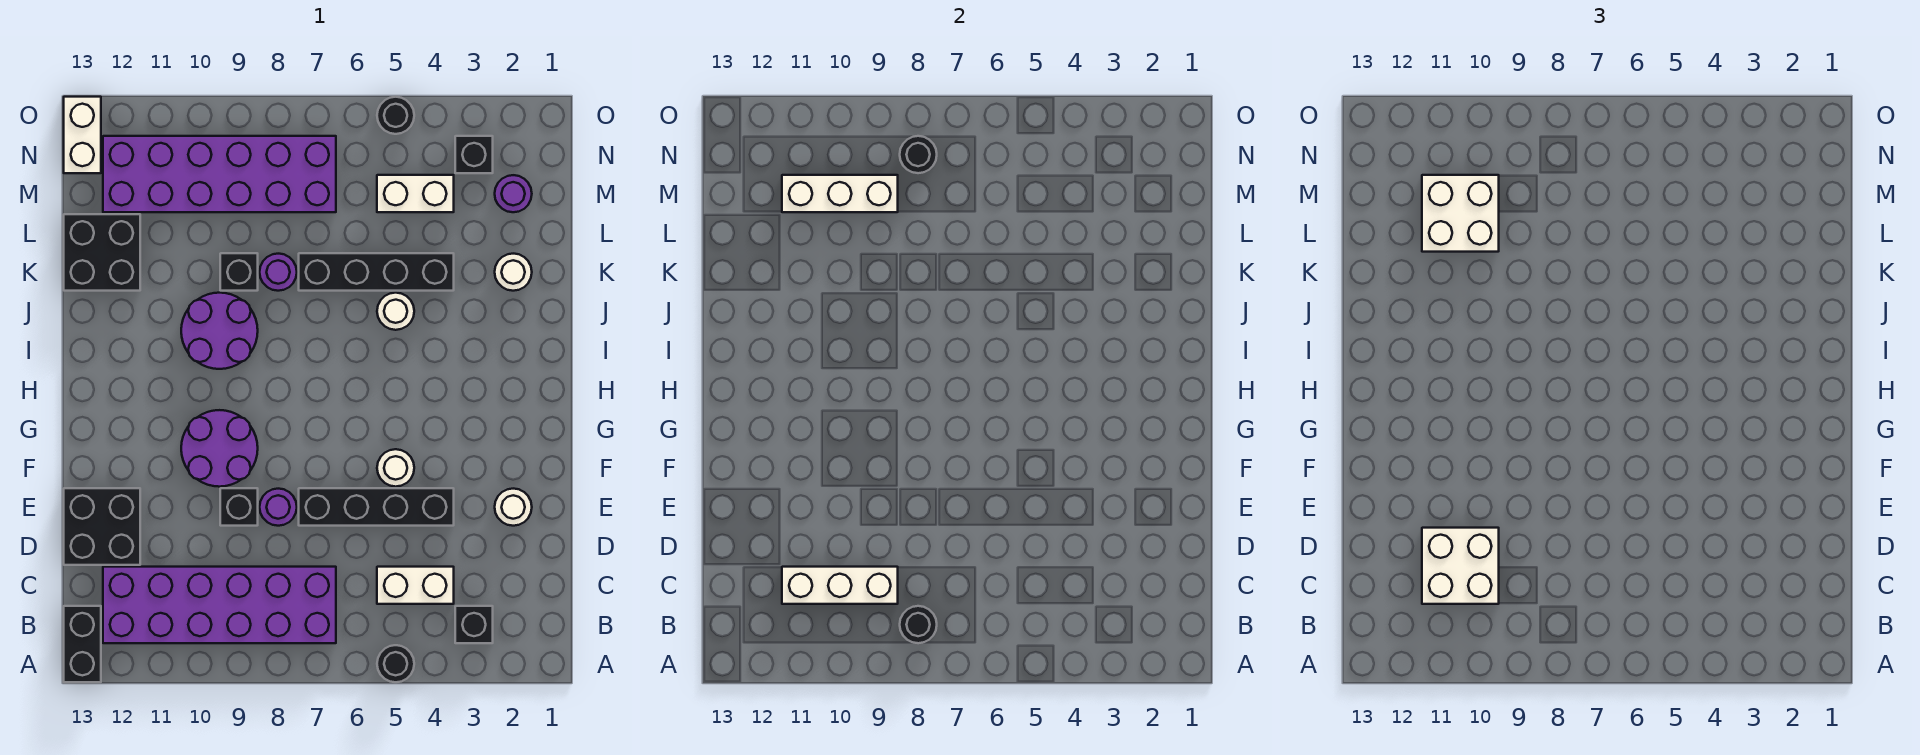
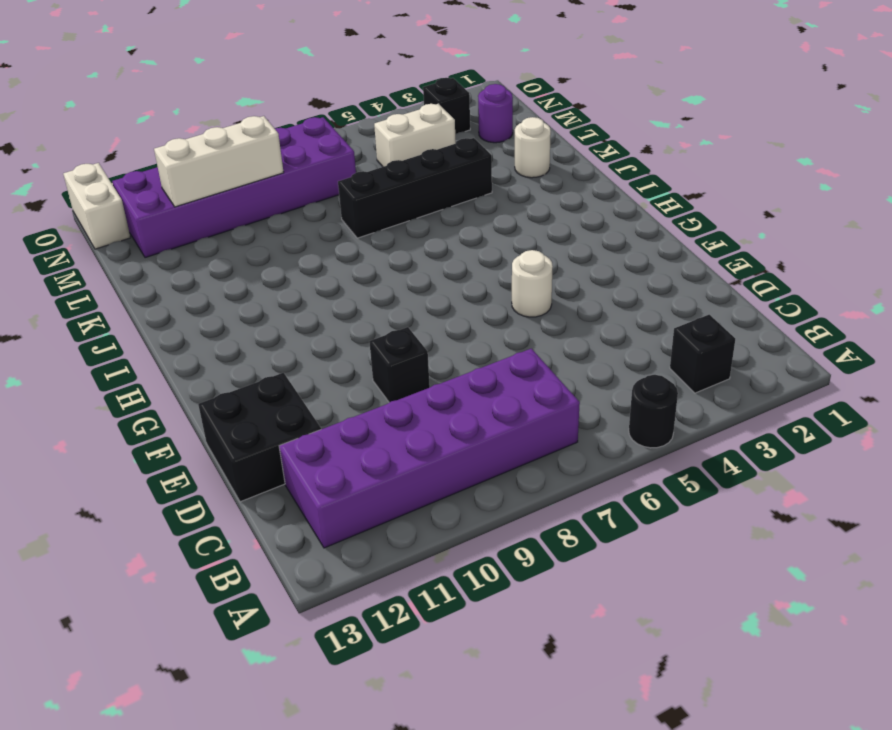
none -> black brick A13:B13 level 1
none -> white brick C4:C5 level 1
none -> white round brick E2 level 1
none -> black brick E4:E7 level 1

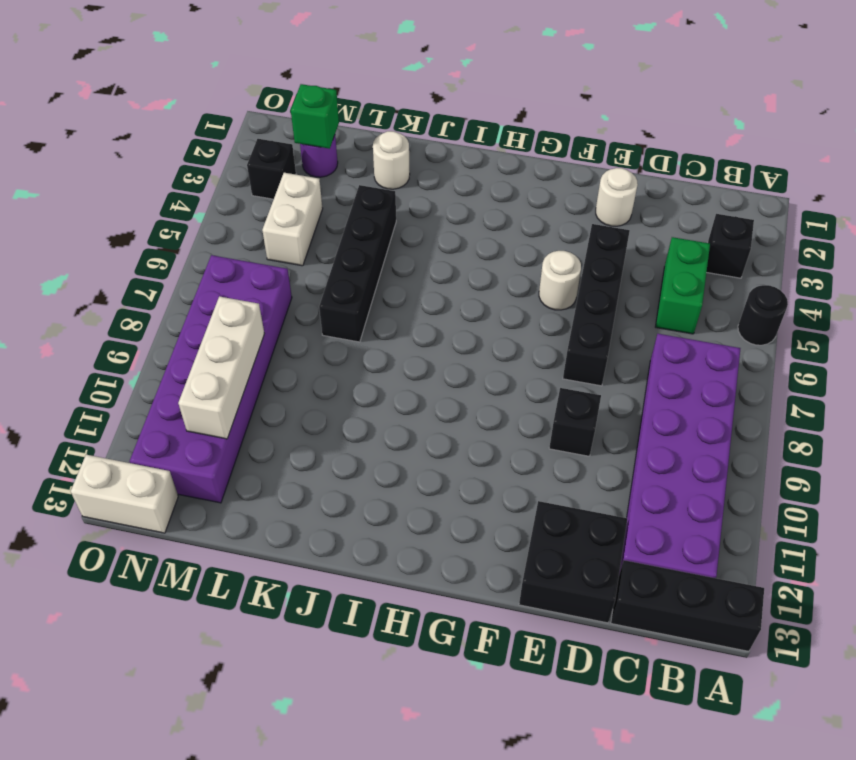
black brick A13:C13 level 1 -> black brick A13:B13 level 1
green brick C4:C5 level 1 -> white brick C4:C5 level 1
green brick M2 level 2 -> none
none -> purple round brick E8 level 1
none -> purple round brick F9:G10 level 1
none -> purple round brick I9:J10 level 1
none -> white round brick J5 level 1

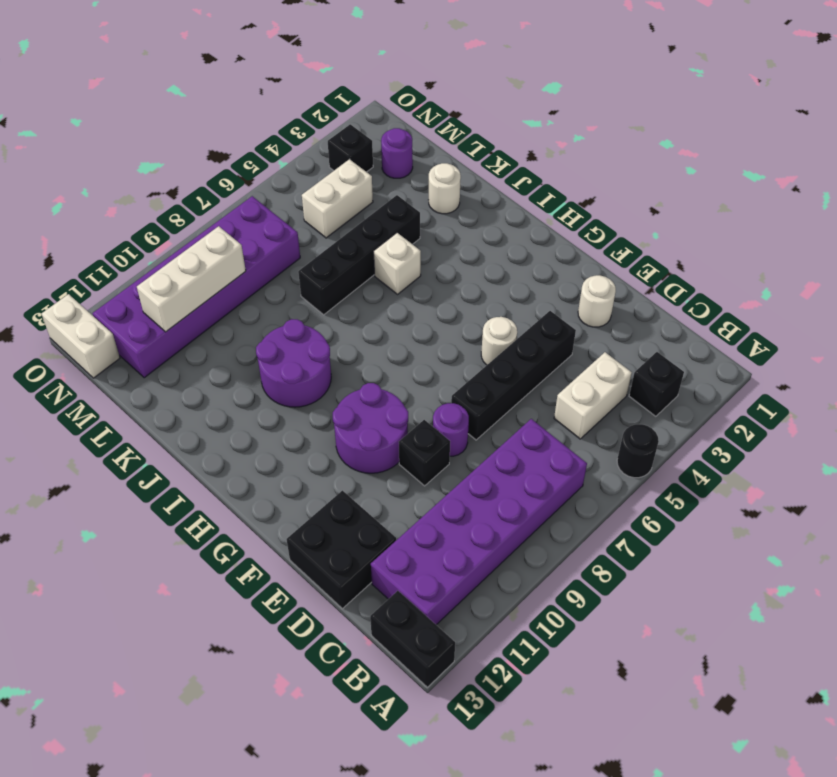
white brick J5 level 1 -> white round brick J5 level 1
none -> purple round brick K8 level 1
none -> black brick K9 level 1
none -> black brick K12:L13 level 1
none -> black round brick O5 level 1

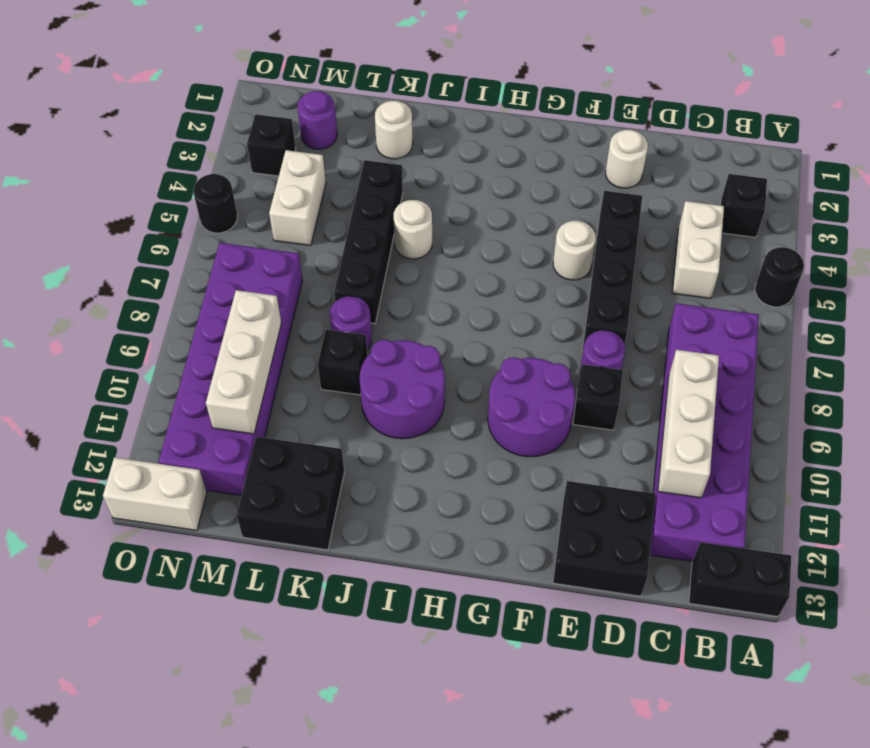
none -> black round brick B8 level 2
none -> black round brick N8 level 2
none -> white brick C10:D11 level 3
none -> white brick L10:M11 level 3

